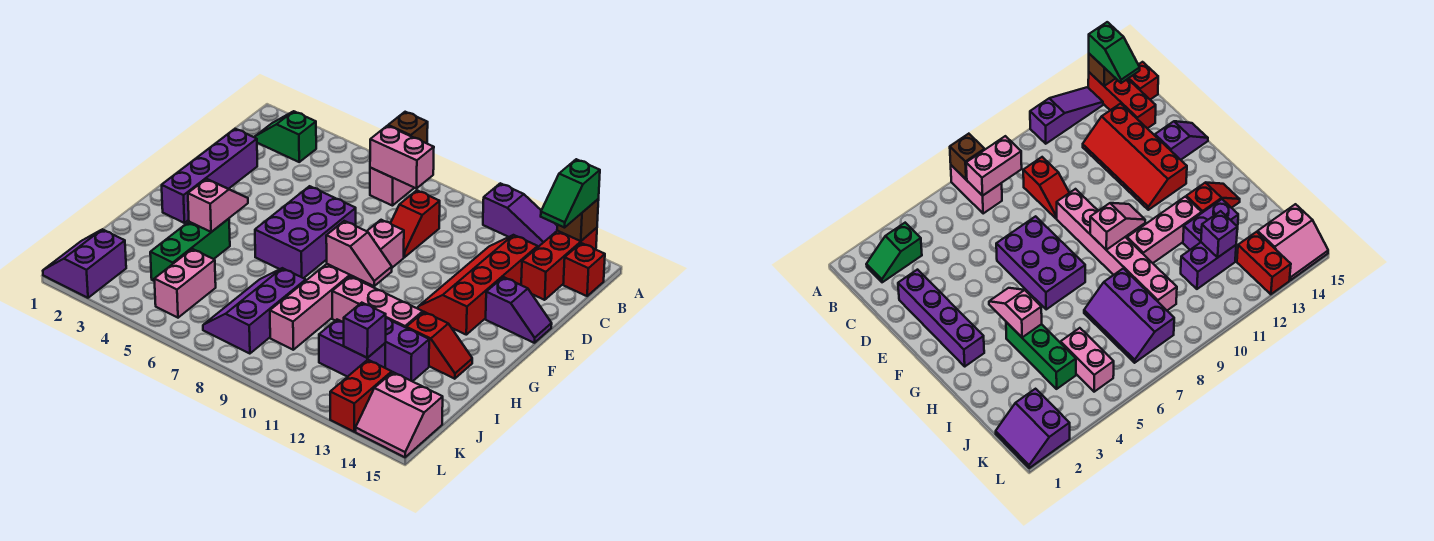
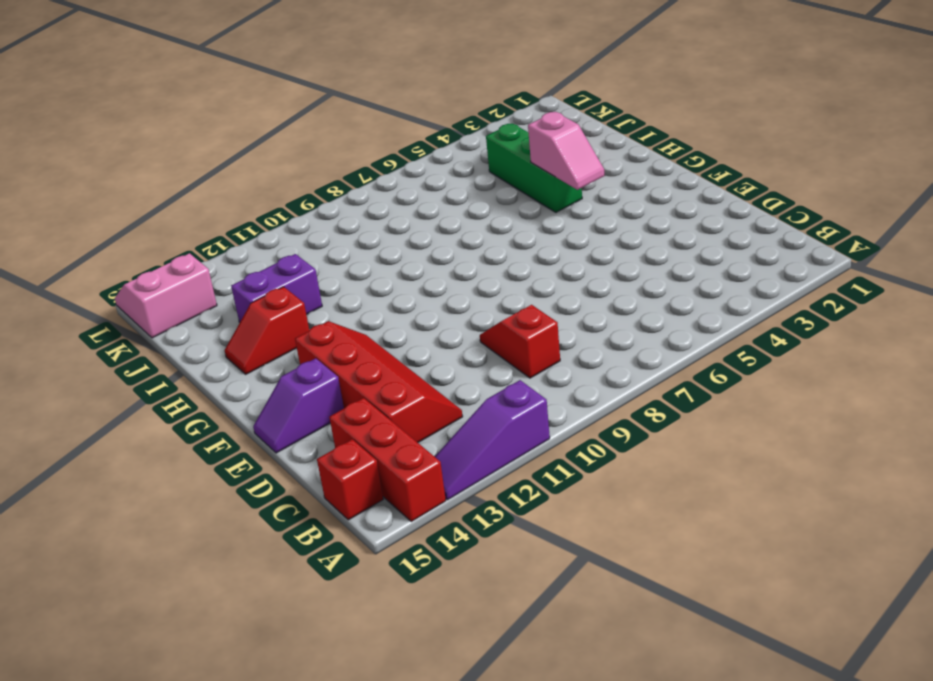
none -> pink brick A7:B7 level 1
none -> green slope B2:B3 level 1 top 3
none -> purple brick D2:G2 level 1

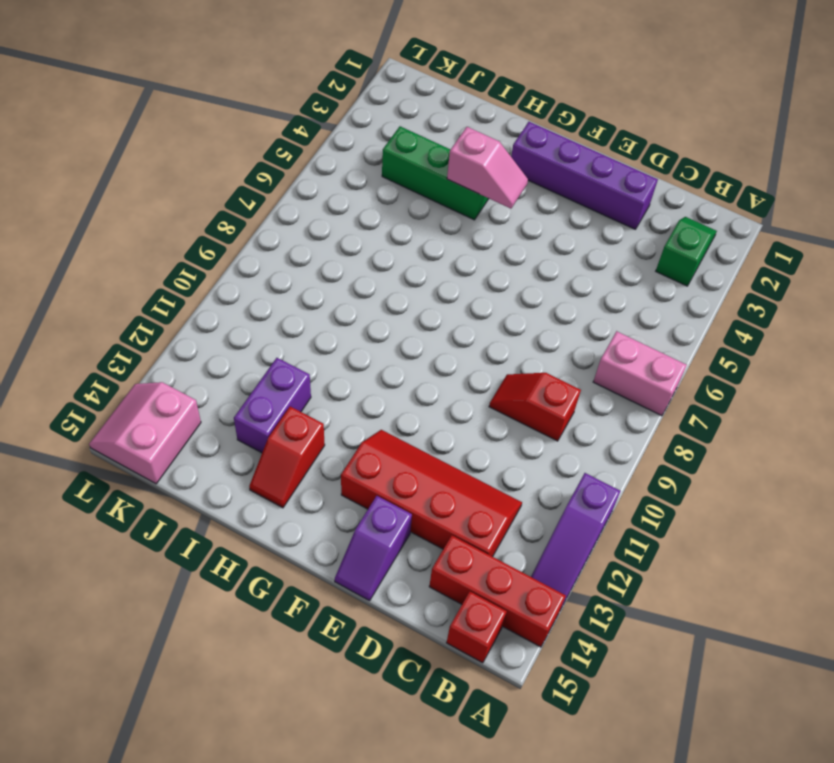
none -> purple brick E6:G7 level 1
none -> pink brick E9:J9 level 1
none -> pink brick H10:H12 level 1

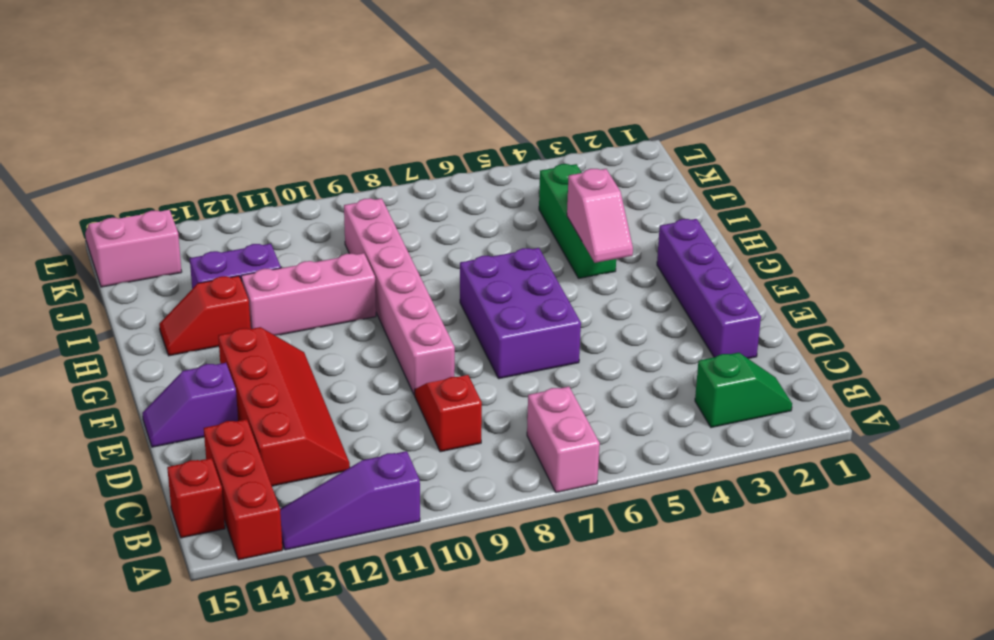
none -> purple slope I7:K8 level 1 top 8
none -> pink brick J5:K5 level 1
none -> purple brick J11:J12 level 1

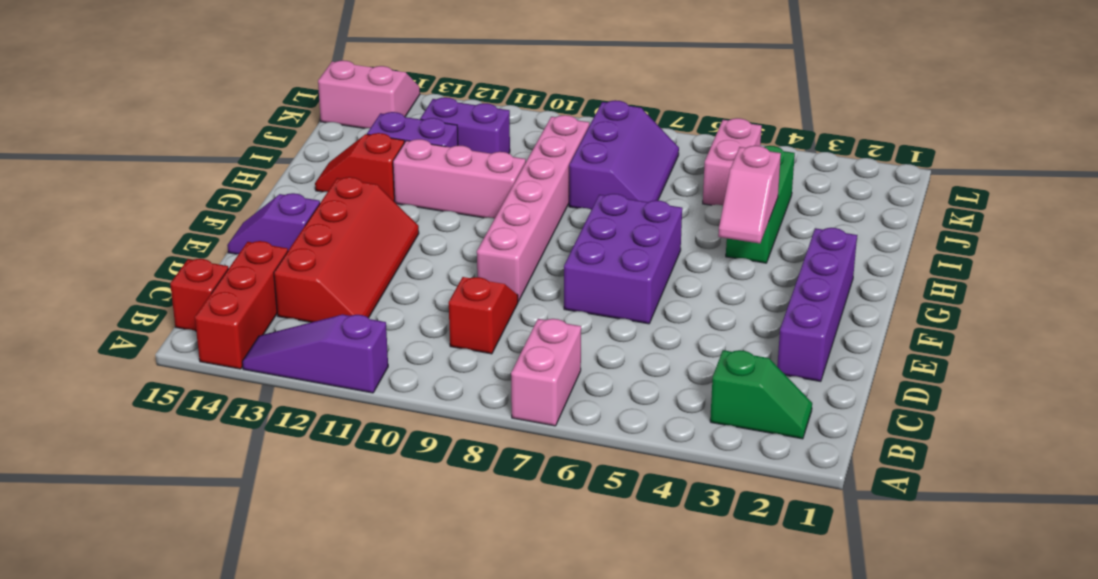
none -> purple slope K1:L2 level 1 top 2
none -> red brick K13:L13 level 1
none -> brown brick A7 level 2

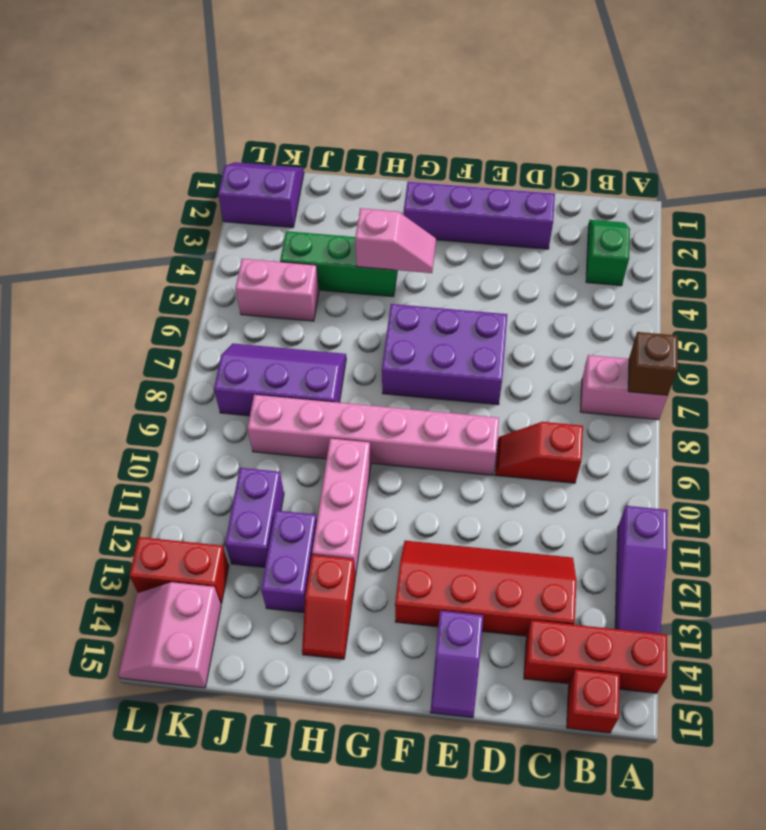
none -> brown brick A14 level 2
none -> pink brick B7:B8 level 2
none -> pink slope G9:G10 level 2 top 9

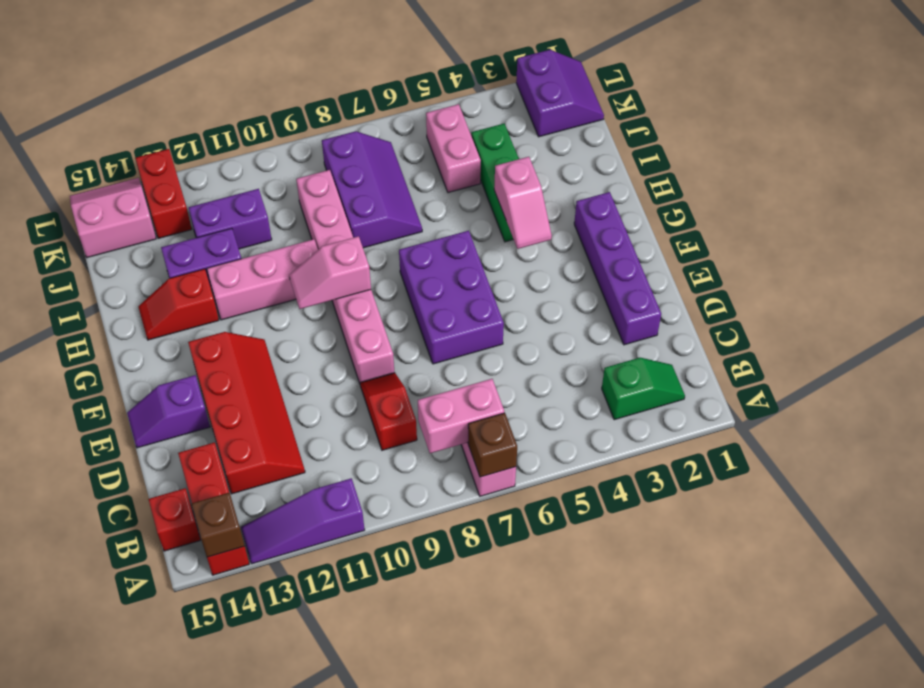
none -> purple brick J12 level 2
none -> green slope A14:B14 level 3 top A

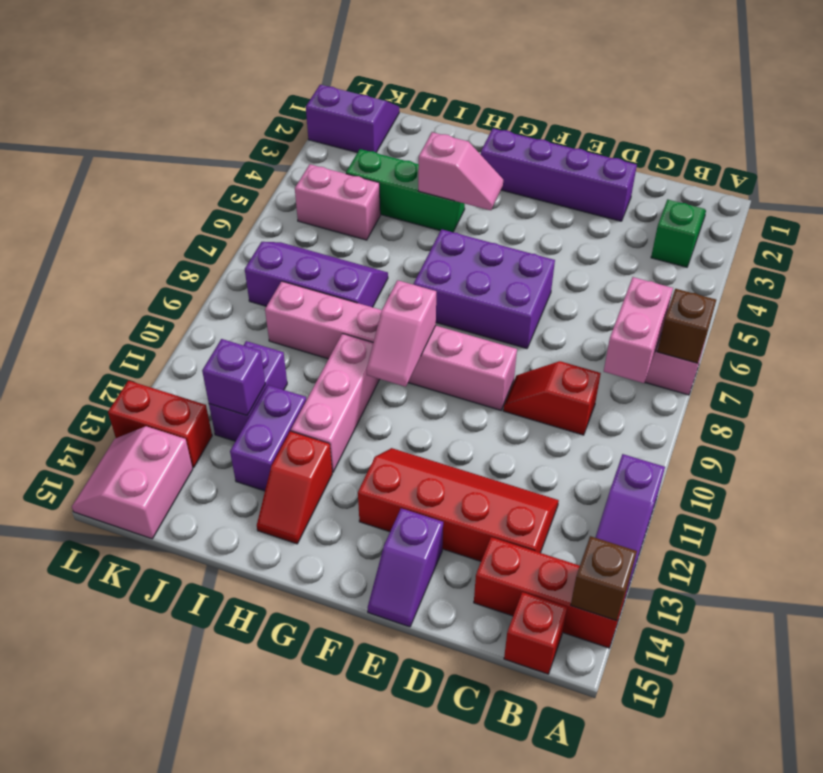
none -> green slope A14:B14 level 3 top A

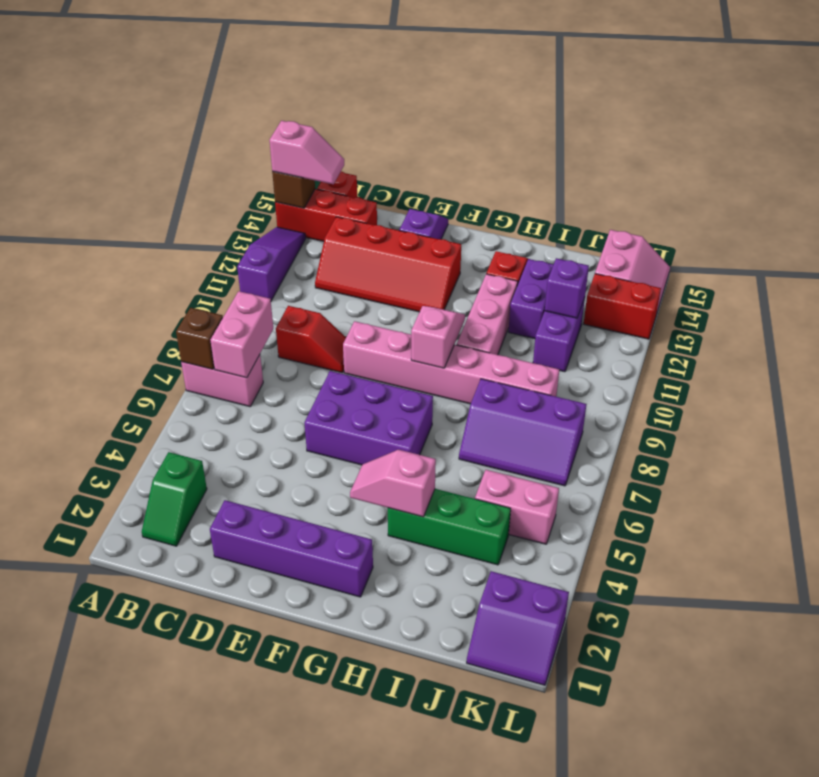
pink slope A14:B14 level 3 top A -> green slope A14:B14 level 3 top A

